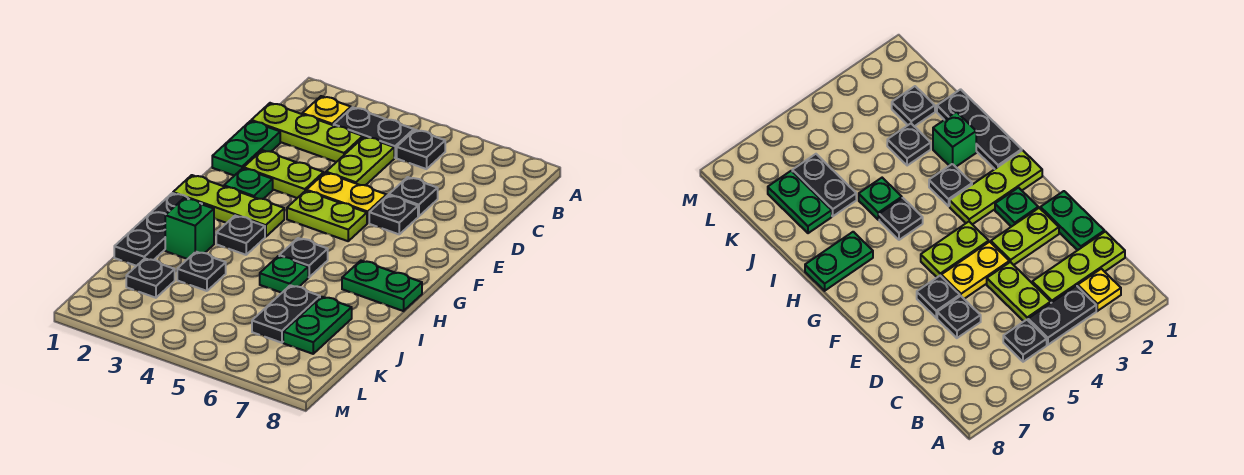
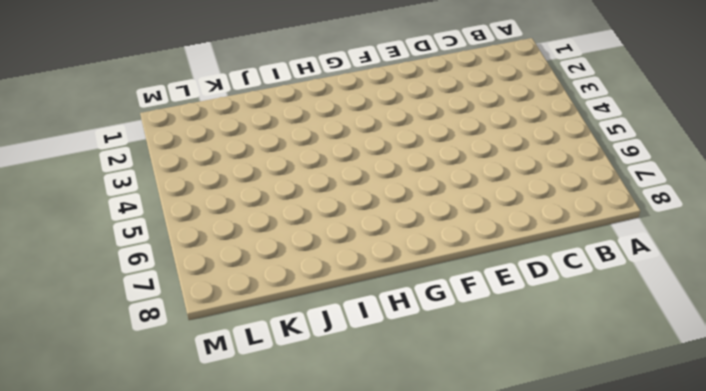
none -> yellow plate B2 level 1
none -> black plate B3:B4 level 1
none -> black plate B5 level 1

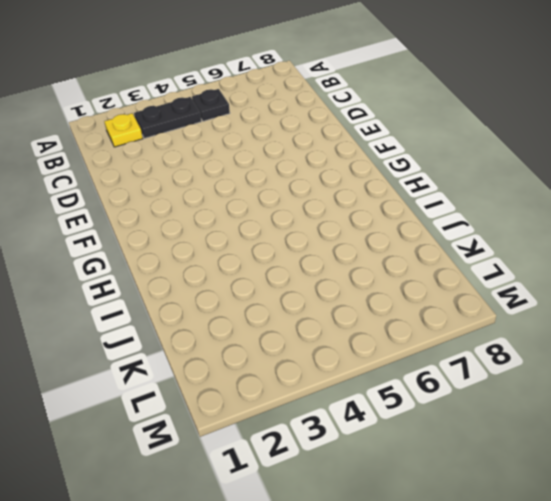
none -> lime plate C1:C3 level 1
none -> lime plate C4:D4 level 1
none -> green plate D1:E1 level 1

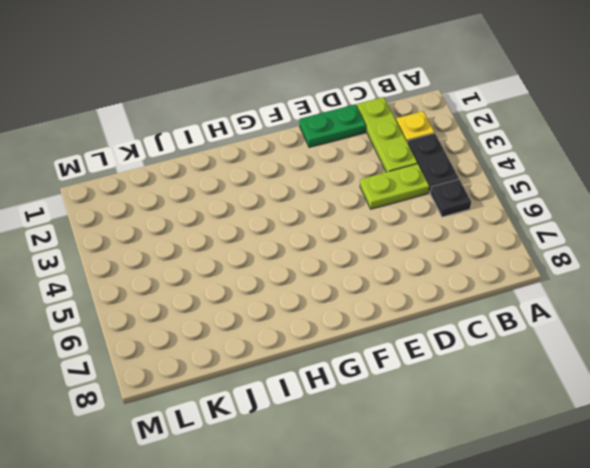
none -> black plate D6 level 1
none -> lime plate E2:E3 level 1
none -> yellow plate E4:E5 level 1

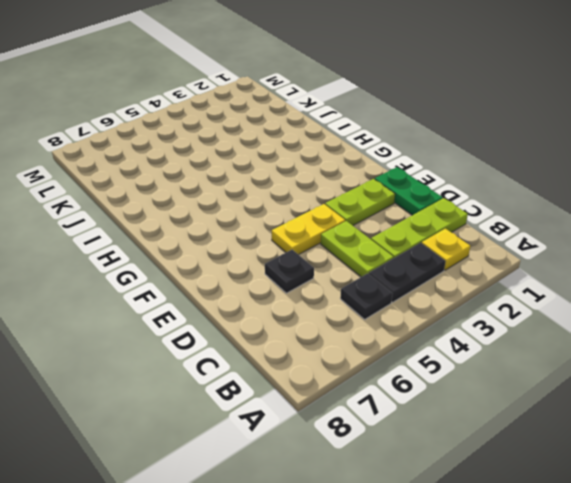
none -> black plate E6 level 1
none -> green plate F2 level 1
none -> lime plate F4:F5 level 1

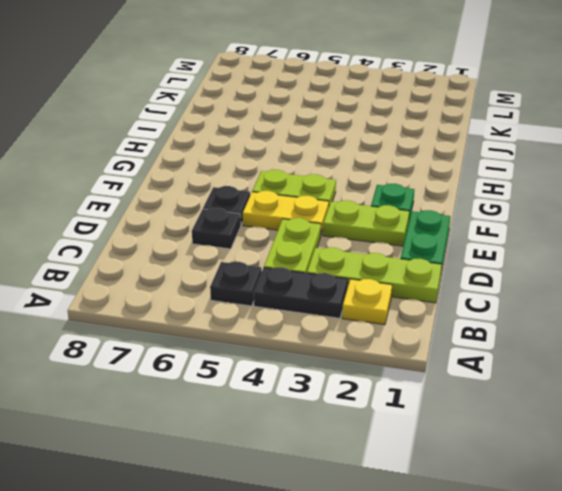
none -> lime plate G1:G3 level 1
none -> black plate H1:J1 level 1
none -> black plate H3 level 1

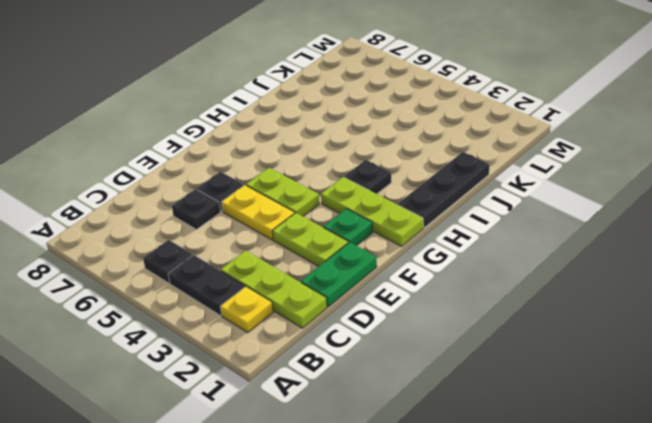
none -> lime plate C4:D4 level 1
none -> black plate H5 level 1
none -> green plate H7:H8 level 1

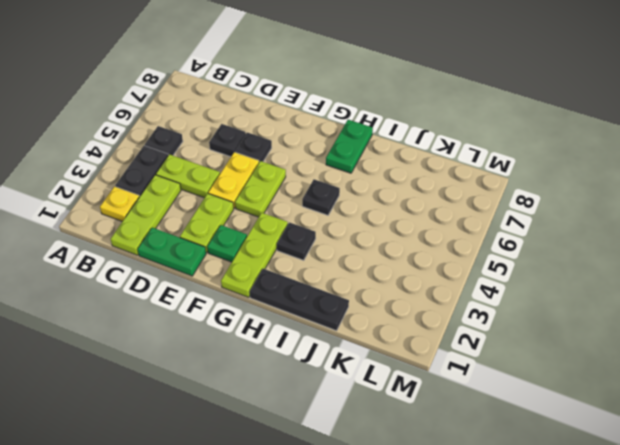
none -> green brick I2 level 1
none -> green plate I5 level 1
none -> black plate J3 level 1

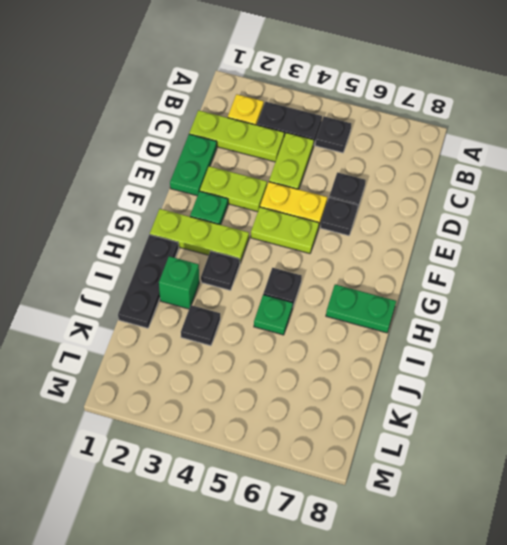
none -> black plate J6:K6 level 1
none -> green plate J7:K7 level 1
none -> black plate K2 level 1

